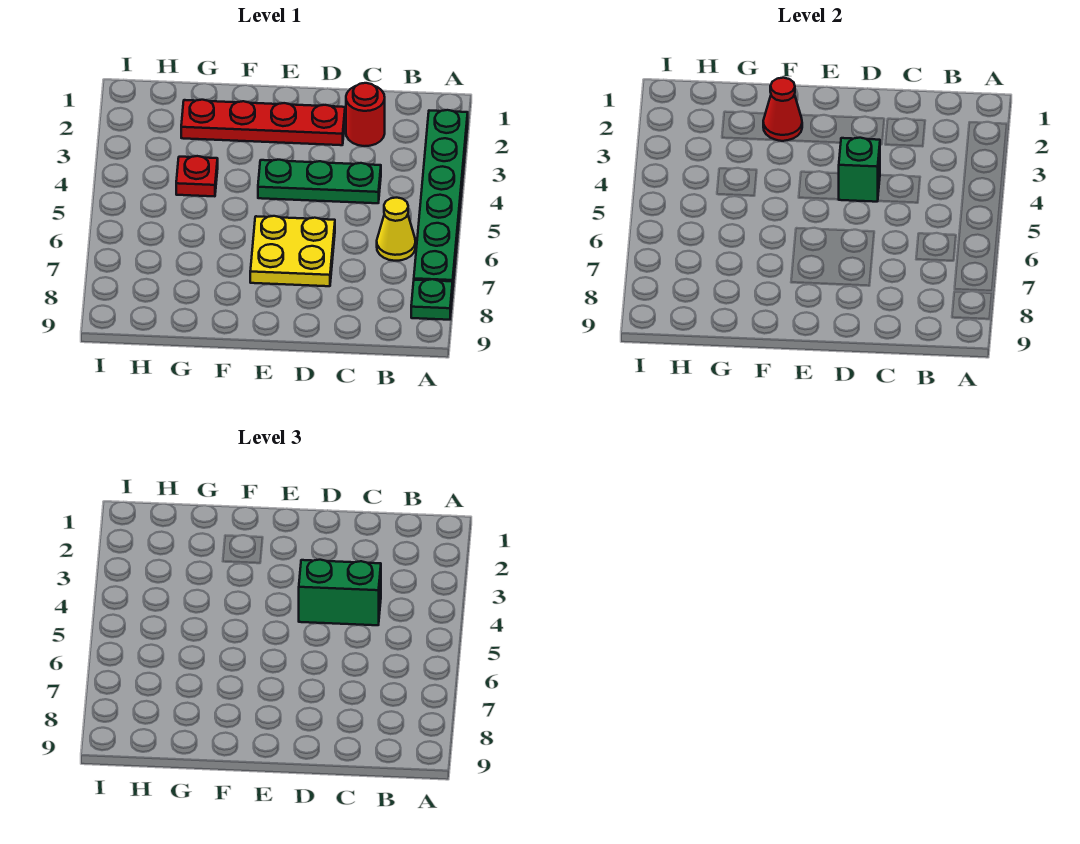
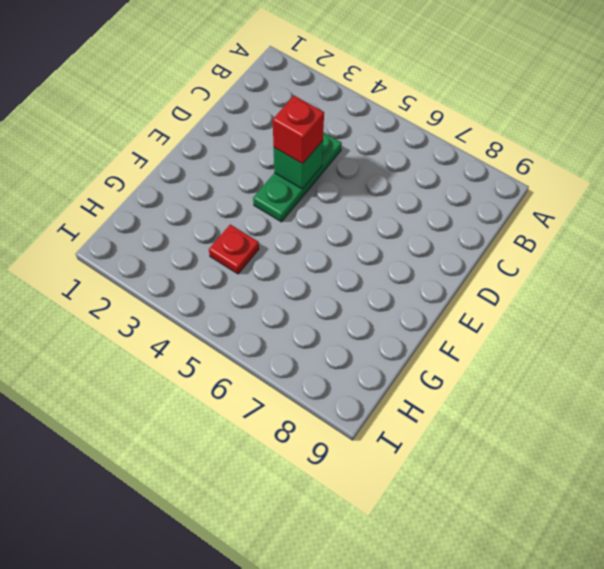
red brick D4 level 3 -> green brick C4:D4 level 3
none -> green plate A2:A7 level 1
none -> green plate A8 level 1

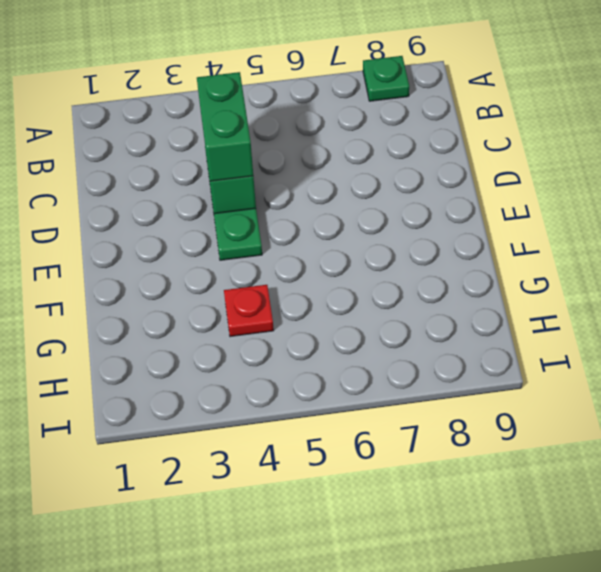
none -> green plate A2:A7 level 1
none -> yellow cone B6 level 1

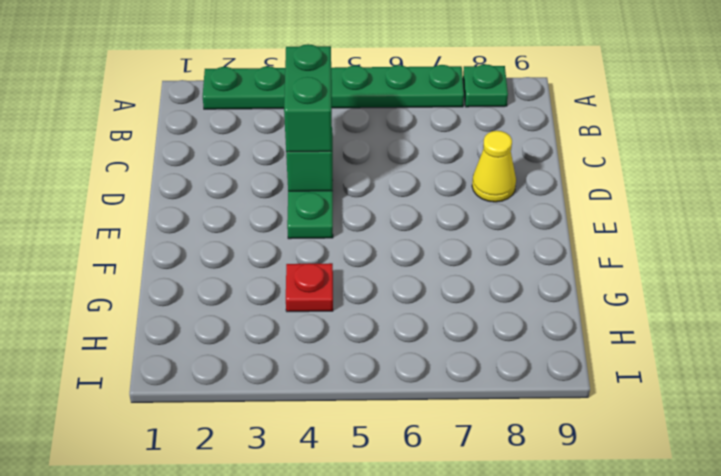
yellow cone D8 level 1 -> yellow cone B6 level 1
none -> red round brick C2 level 1
none -> red plate D2:G2 level 1

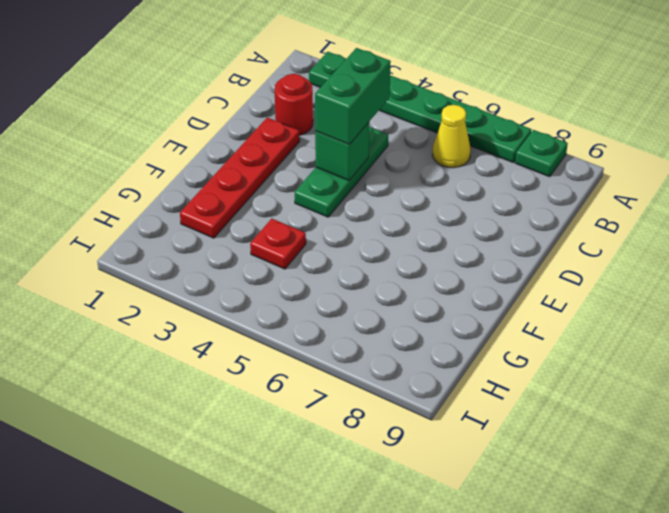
none -> yellow plate D6:E7 level 1
none -> red cone F2 level 2

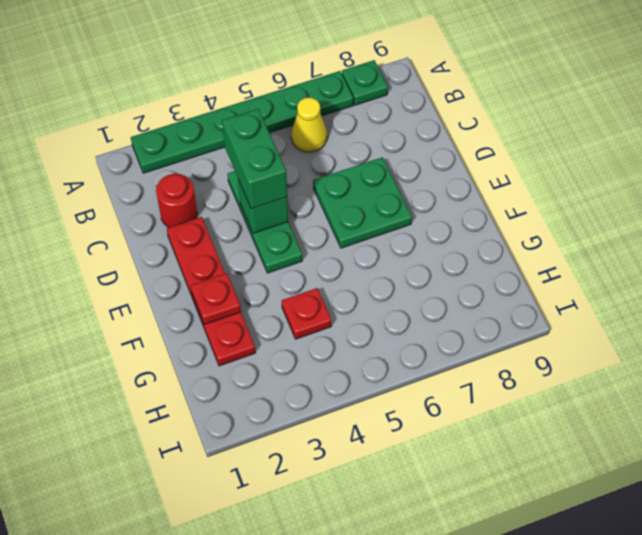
green plate D6:E7 level 1 -> yellow plate D6:E7 level 1
red plate F2 level 2 -> red cone F2 level 2

